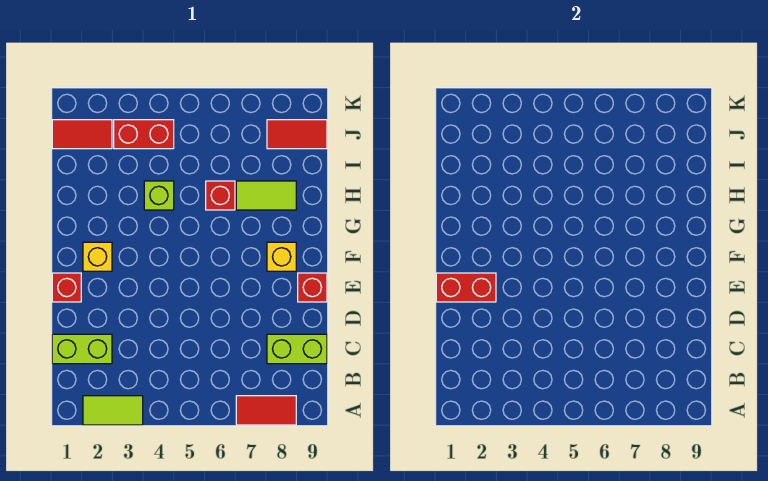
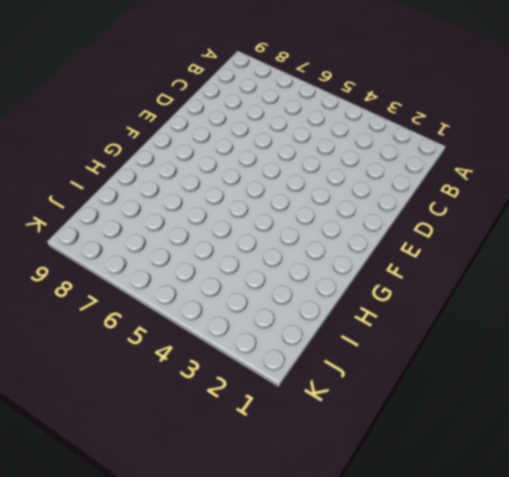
none -> lime tile A2:A3 level 1
none -> red tile A7:A8 level 1
none -> lime brick C1:C2 level 1

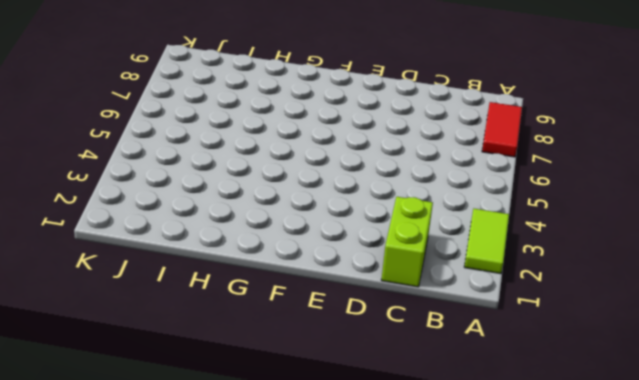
none -> lime brick C8:C9 level 1
none -> red brick E1 level 1
none -> red brick E9 level 1

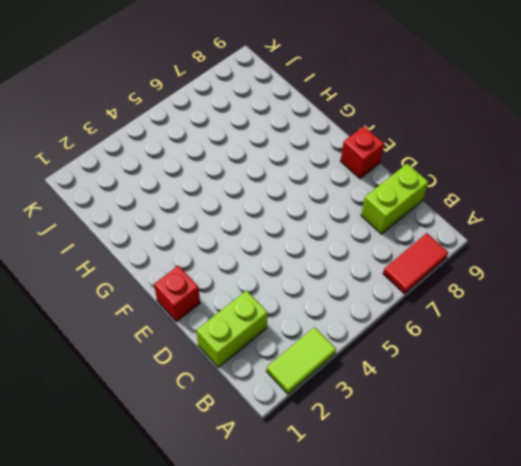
none -> yellow brick F2 level 1
none -> yellow brick F8 level 1
none -> lime brick H4 level 1

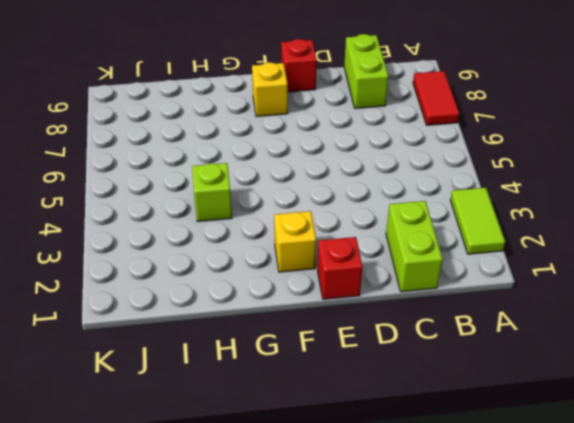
none -> red brick H6 level 1
none -> lime tile H7:H8 level 1
none -> red tile J1:J2 level 1

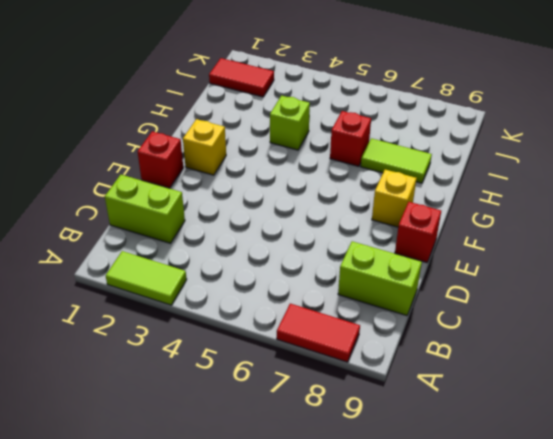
none -> red brick J3:J4 level 1
none -> red tile J8:J9 level 1
none -> red brick E1:E2 level 2

